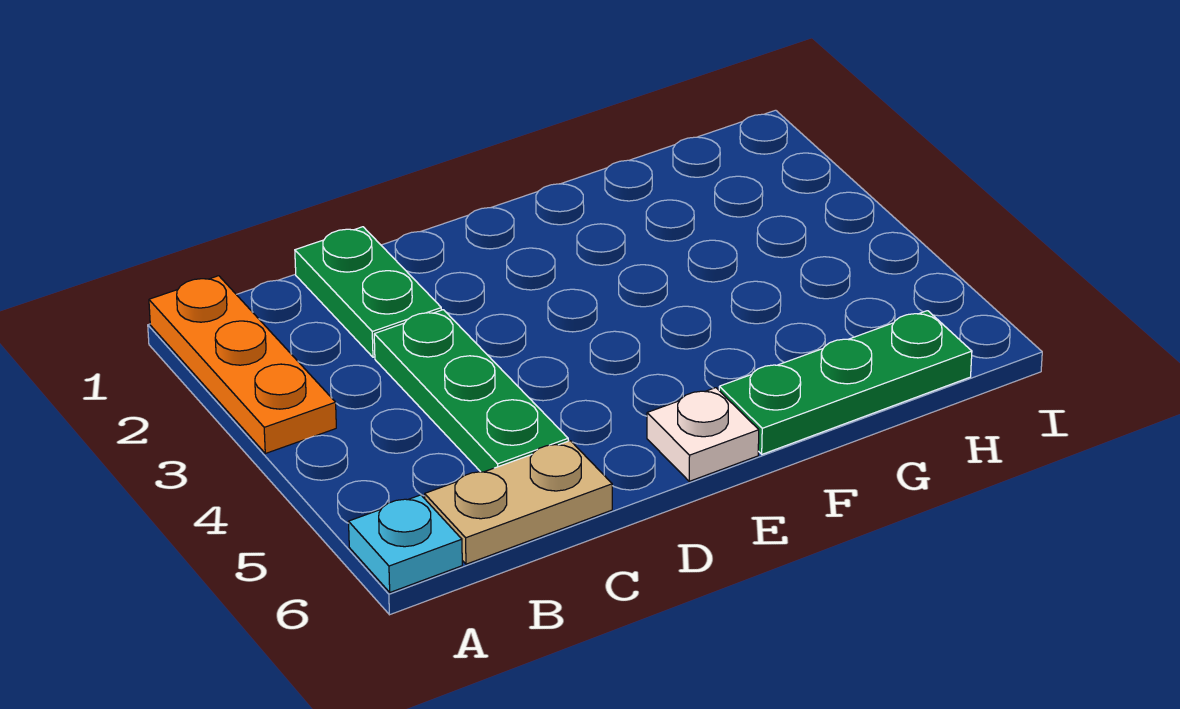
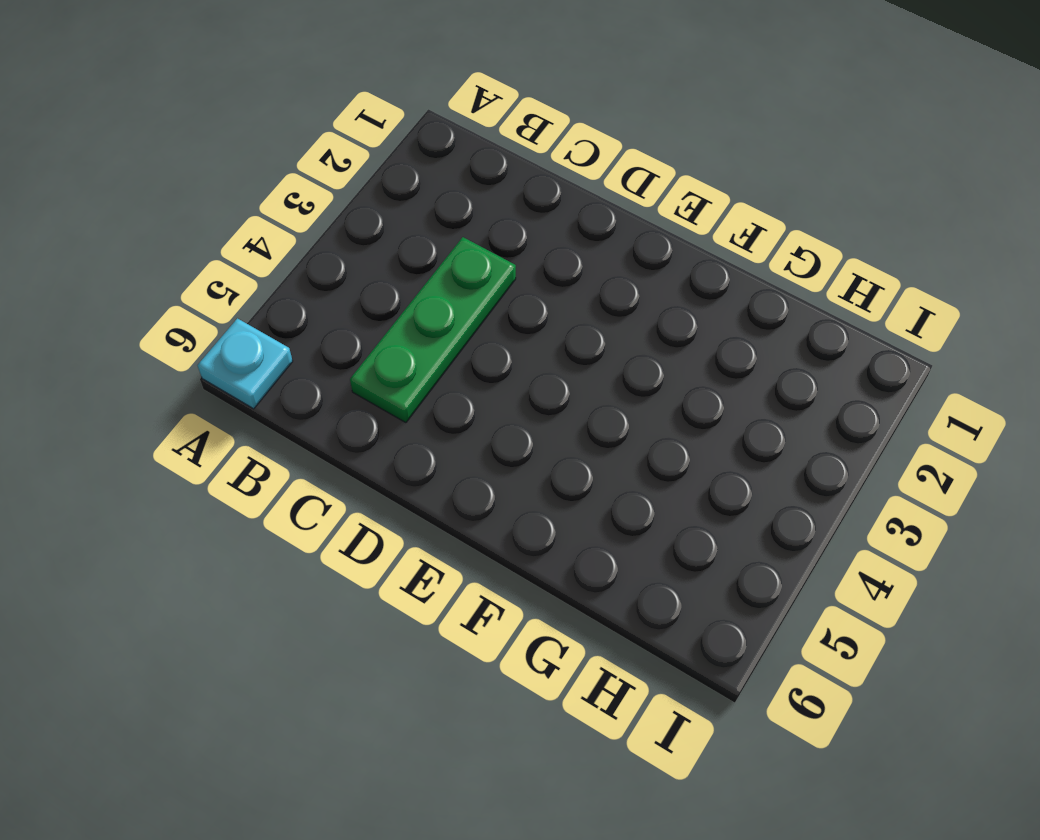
none -> orange plate A1:A3 level 1
none -> tan plate B6:C6 level 1

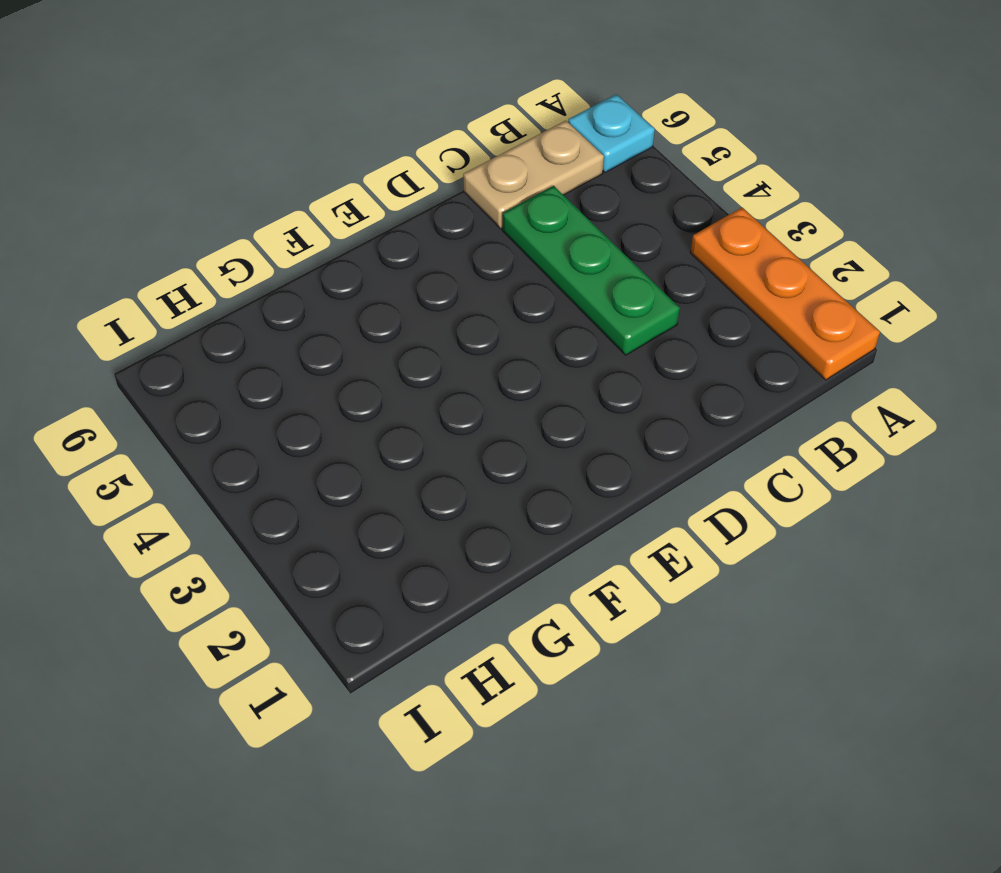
none -> green plate C1:C2 level 1
none -> white plate E6 level 1

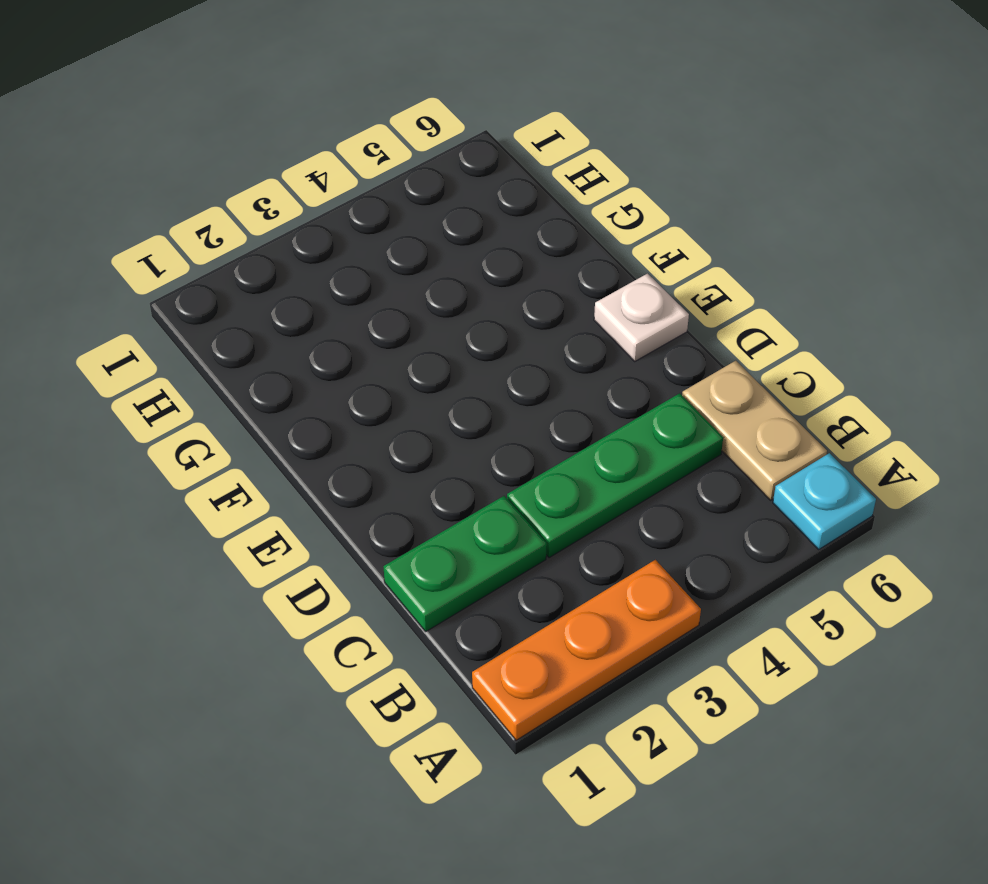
none -> green plate F6:H6 level 1

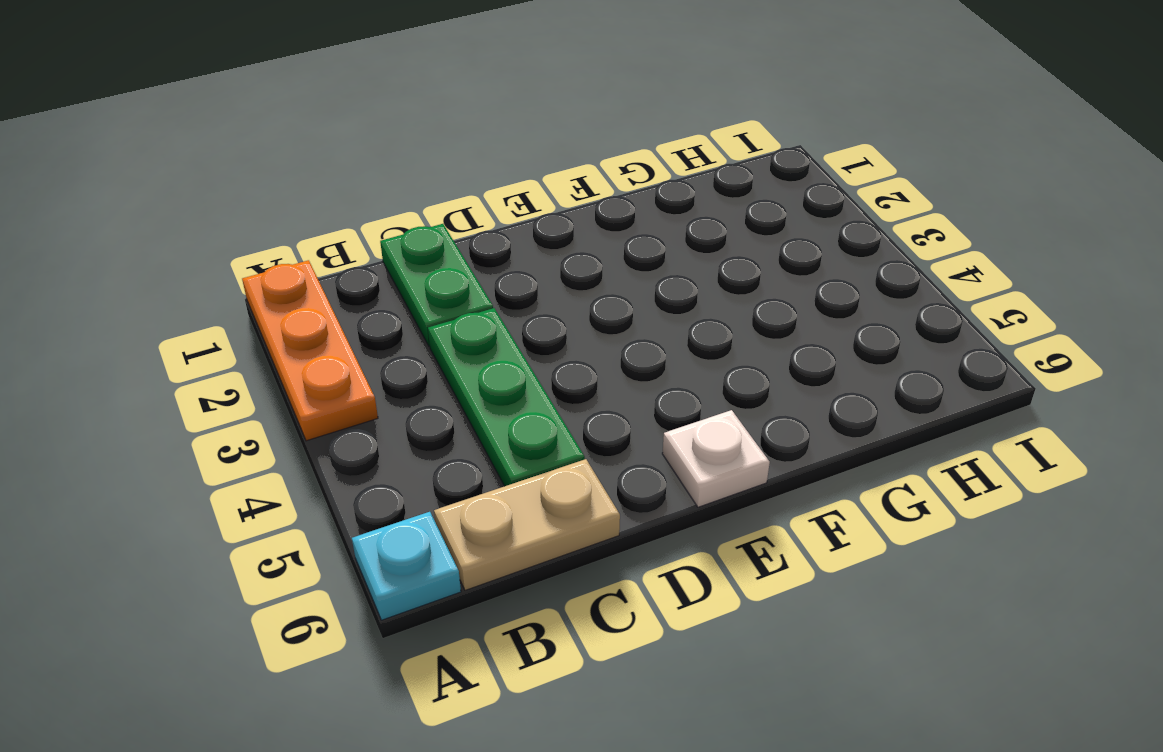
none -> green plate F6:H6 level 1

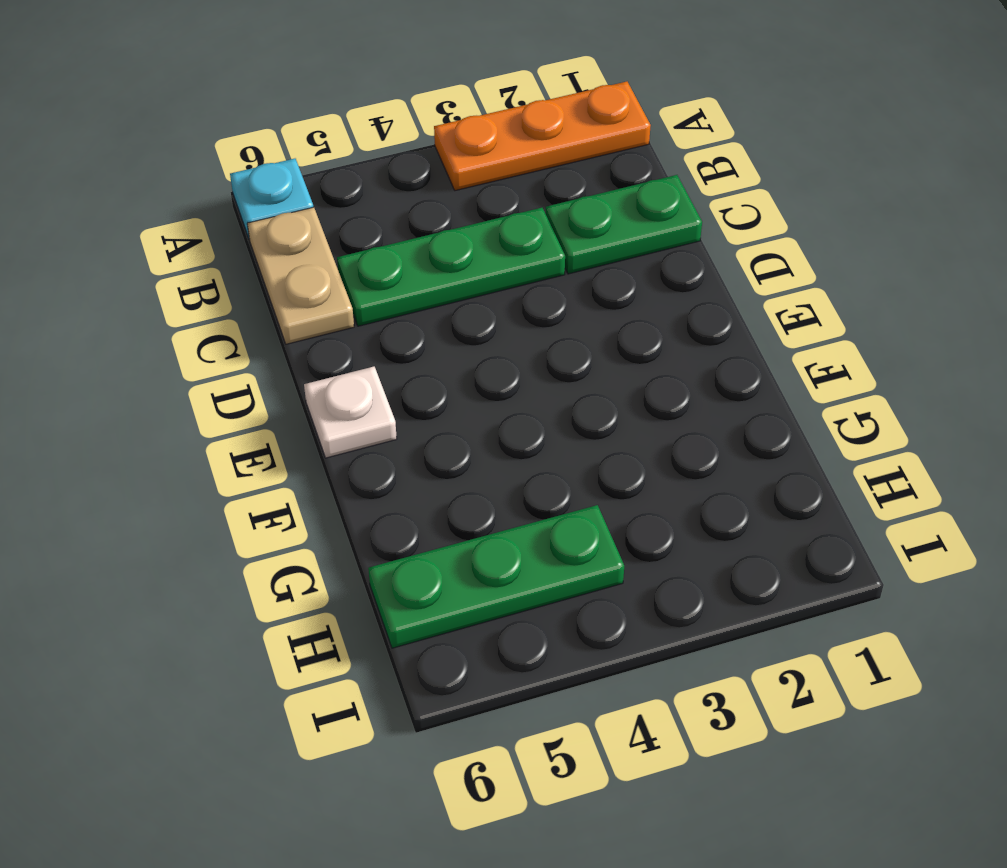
green plate H4:H6 level 1 -> green plate F6:H6 level 1

